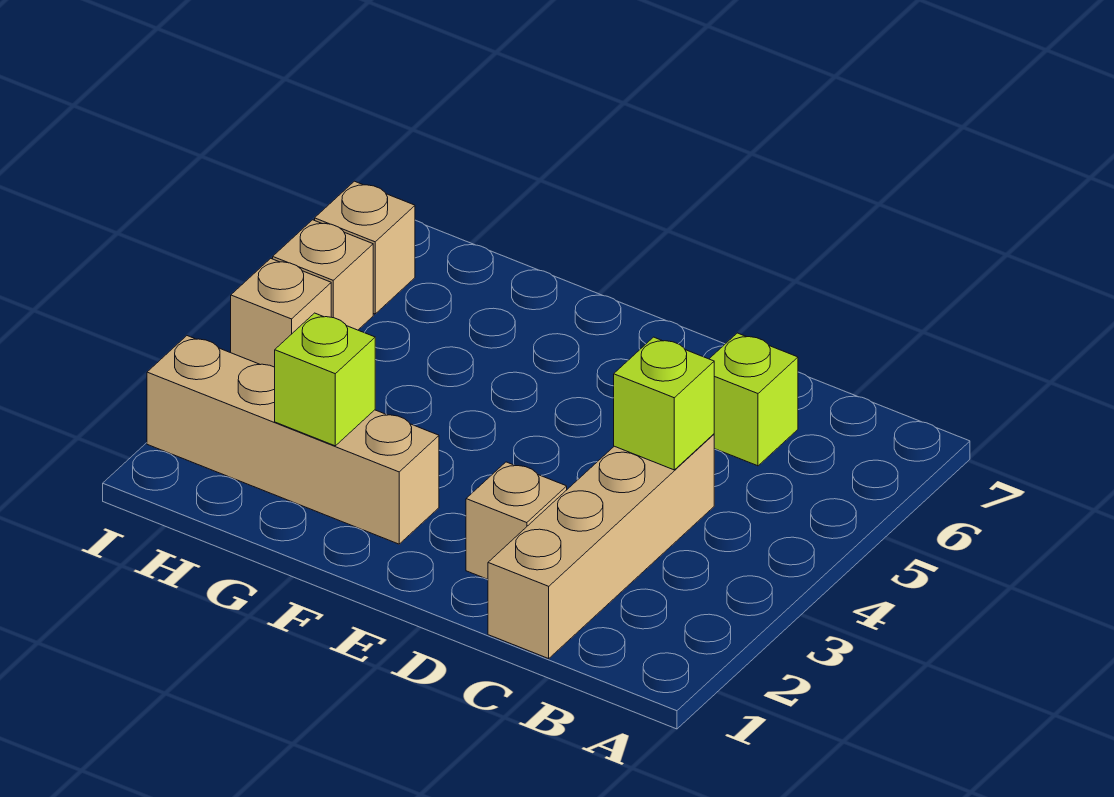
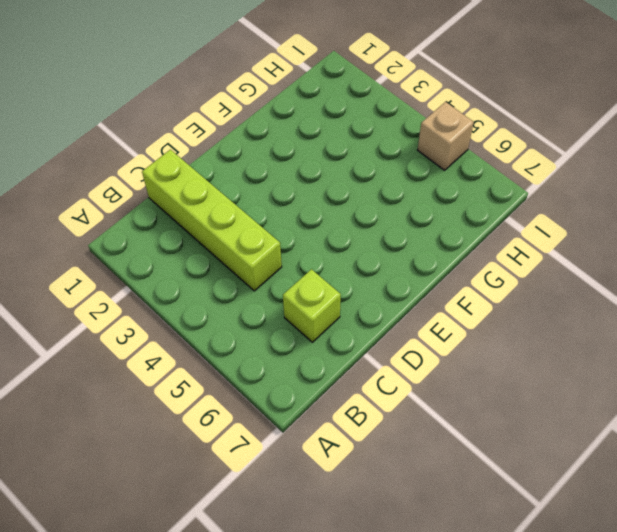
lime brick C1:C4 level 1 -> tan brick C1:C4 level 1
none -> tan brick D2 level 1
none -> tan brick F2:I2 level 1

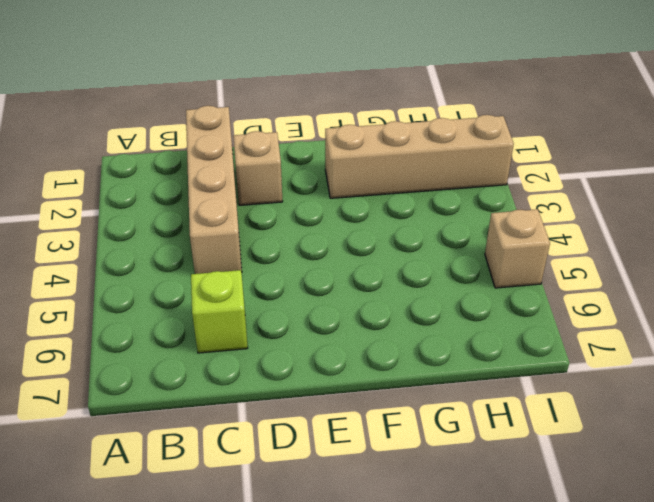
none -> tan brick I4 level 1
none -> tan brick I6 level 1

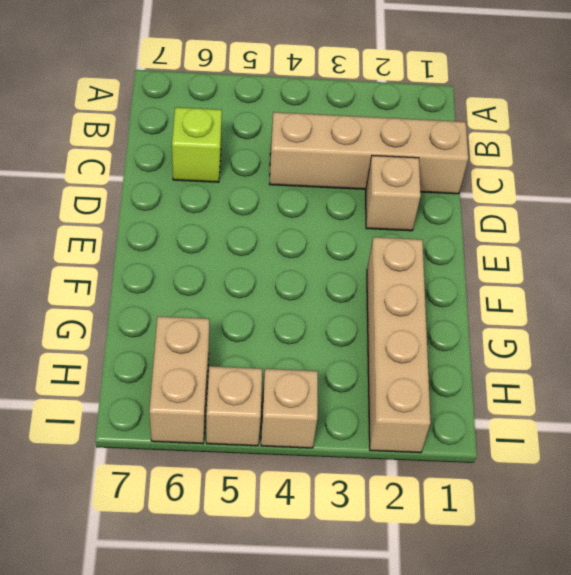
tan brick H6:I6 level 1 -> tan brick I6 level 1
none -> lime brick C4 level 2
none -> lime brick G2 level 2

